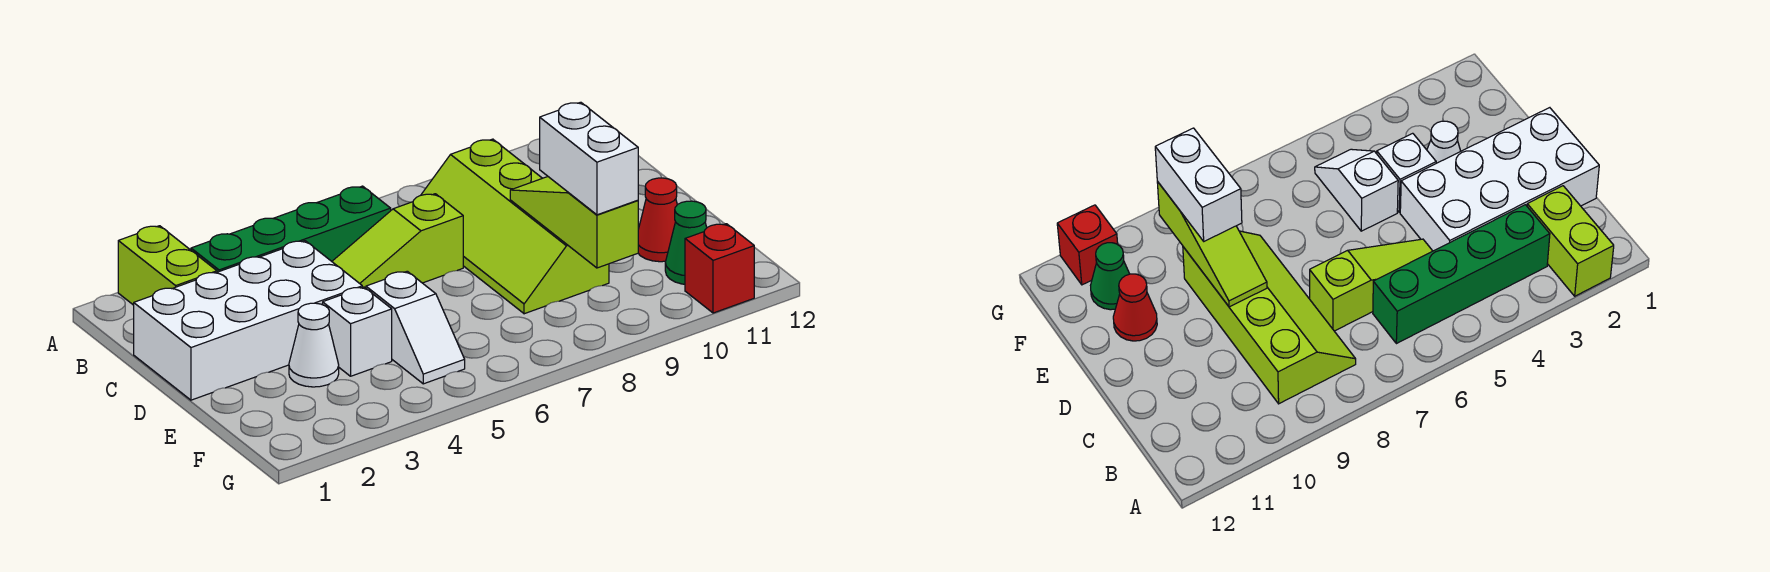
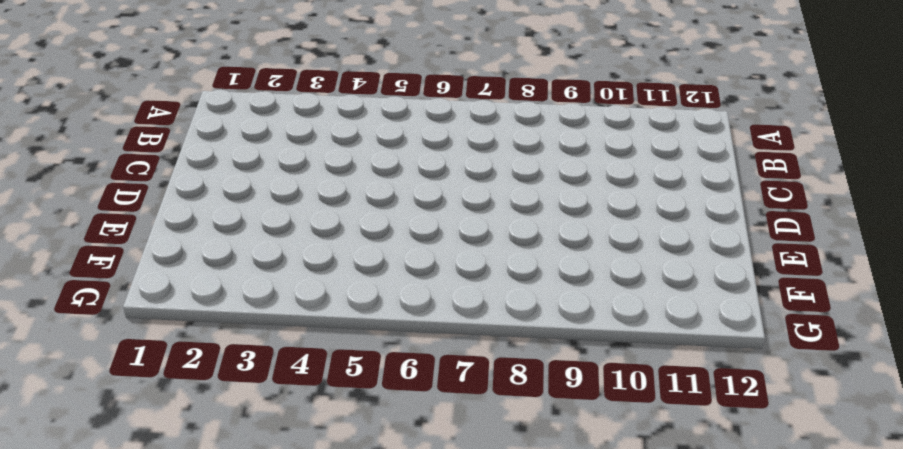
none -> lime brick A2:B2 level 1
none -> green brick B3:B6 level 1
none -> lime slope B8:E9 level 1 top 9

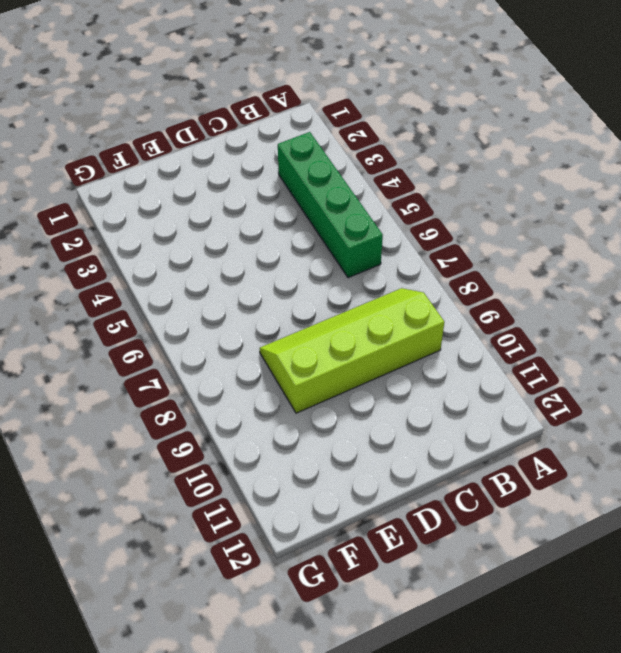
none -> lime brick A2:B2 level 1
none -> white brick C1:D4 level 1
none -> lime slope C5:C7 level 1 top 7

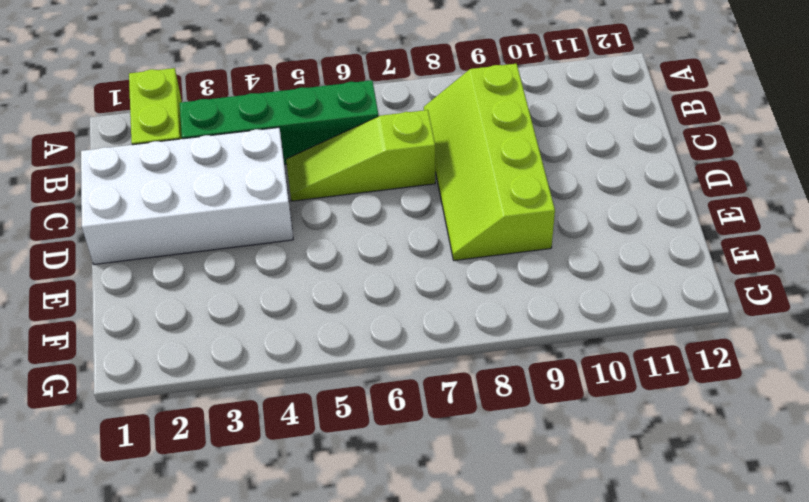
none -> white cone E3 level 1
none -> white brick E4 level 1
none -> white slope E5:F5 level 1 top E

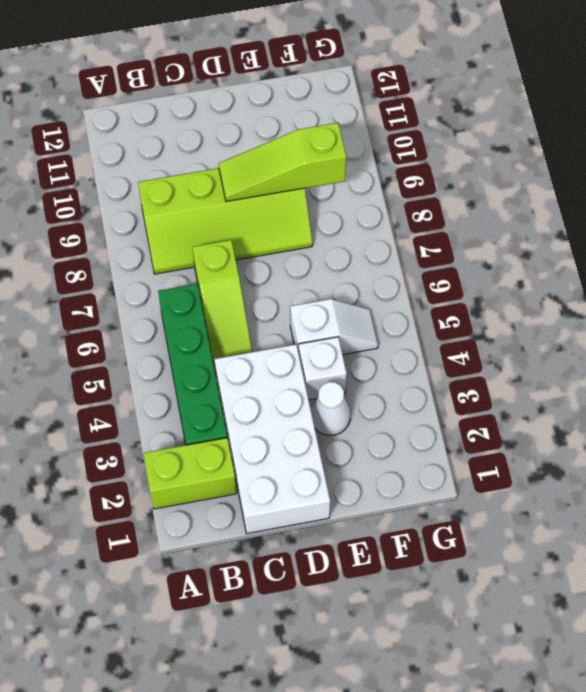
none -> red cone E11 level 1
none -> green cone F11 level 1
none -> red brick G11 level 1

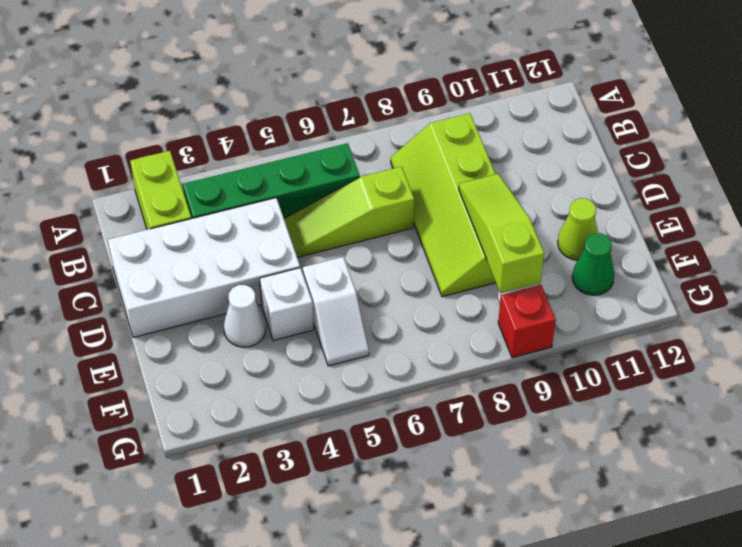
lime cone E11 level 1 -> red cone E11 level 1
red brick G9 level 1 -> red brick G11 level 1
none -> white brick E9:F9 level 3

